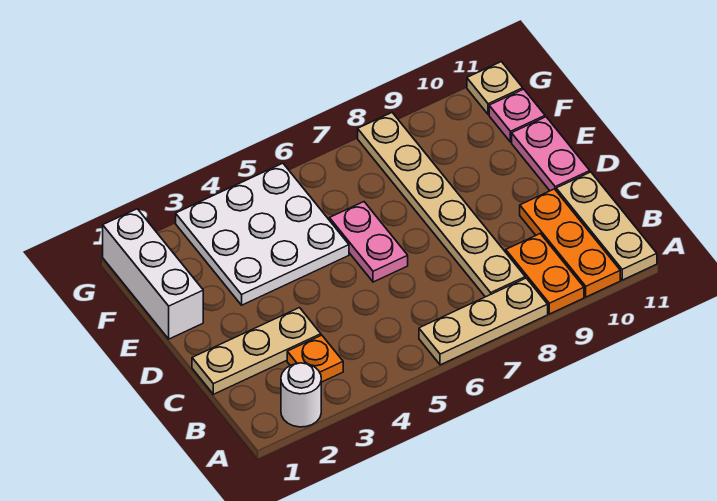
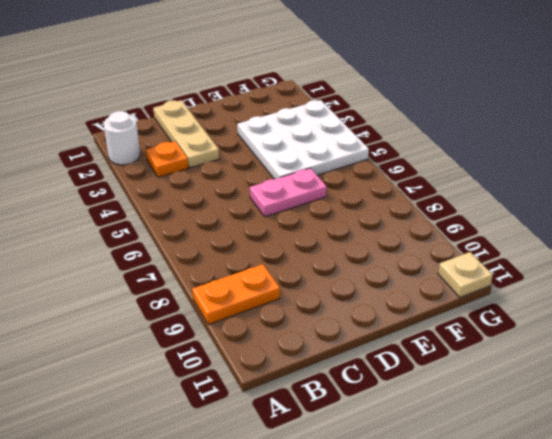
none -> tan plate A6:A8 level 1
none -> orange plate A10:C10 level 1
none -> tan plate A11:C11 level 1

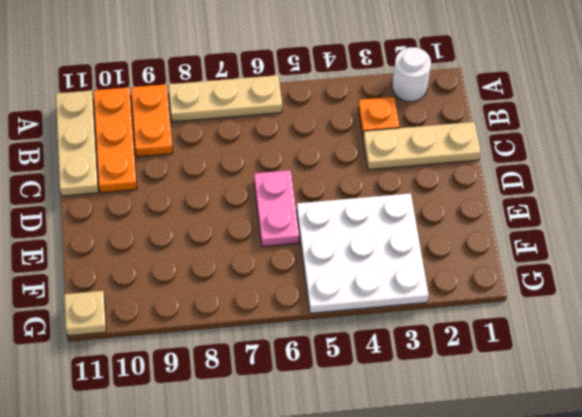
none -> tan plate B8:G8 level 1
none -> pink plate D11:E11 level 1
none -> white brick E1:G1 level 1

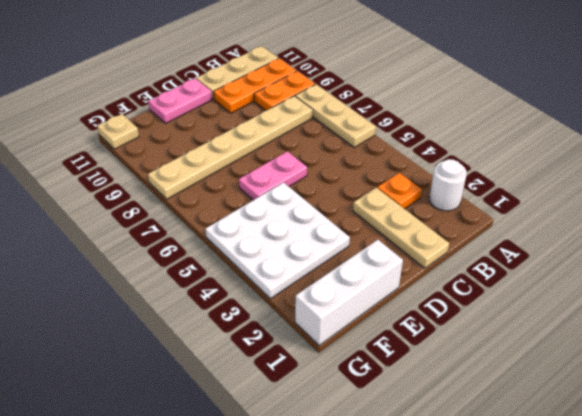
none -> pink plate F11 level 1

